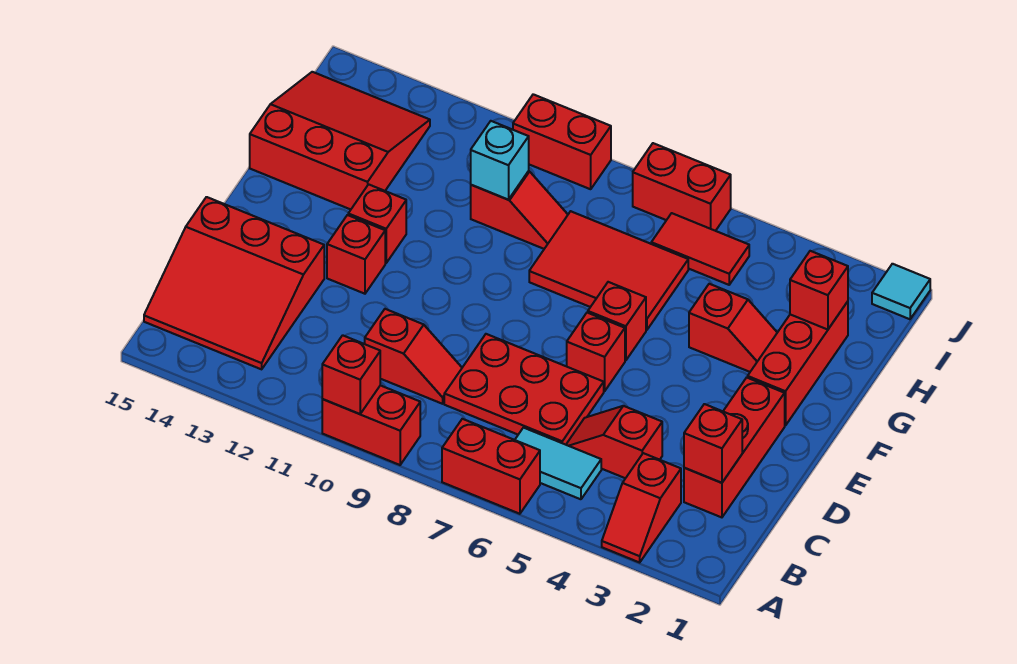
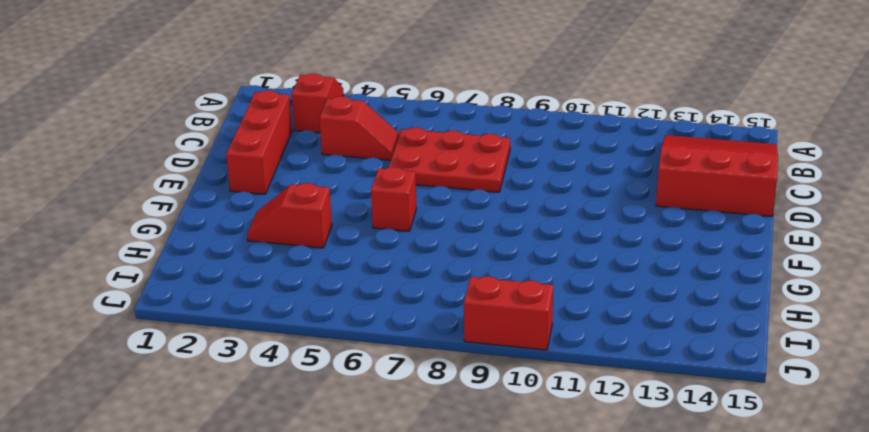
none -> red brick A6:A7 level 1
none -> red brick A9:A10 level 1
none -> cyan tile B5:B6 level 1

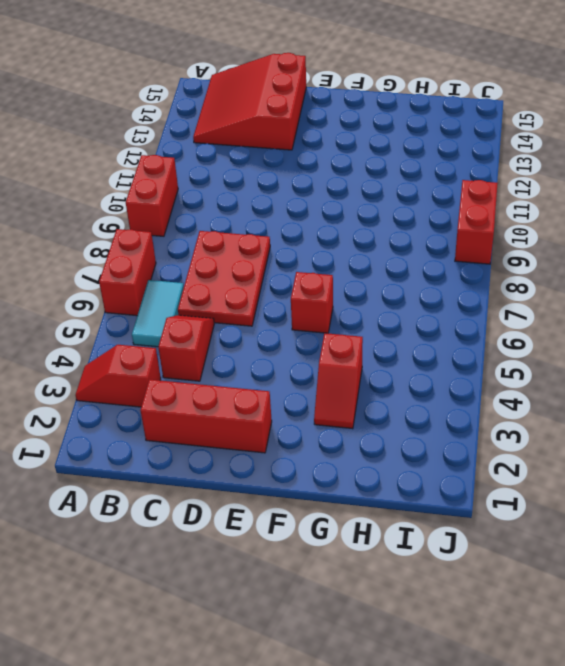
none -> red slope C9:C10 level 1 top 10
none -> red brick E6 level 1
none -> red brick E12 level 1

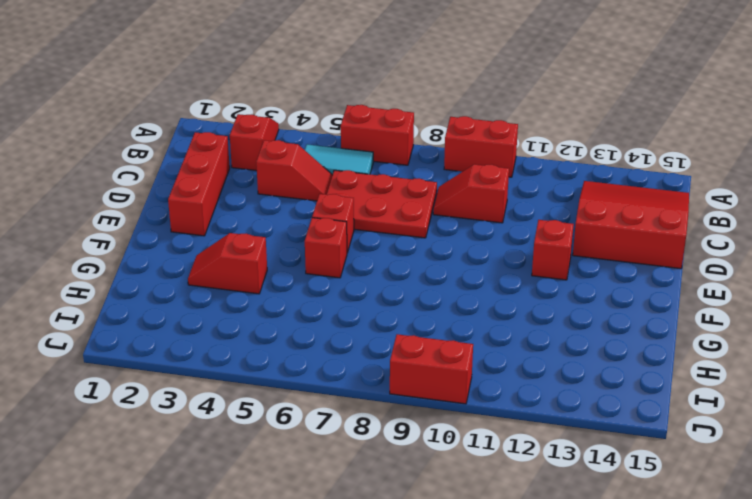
none -> red brick F2:H2 level 1
none -> red brick F12 level 1
none -> red tile G6:H8 level 1

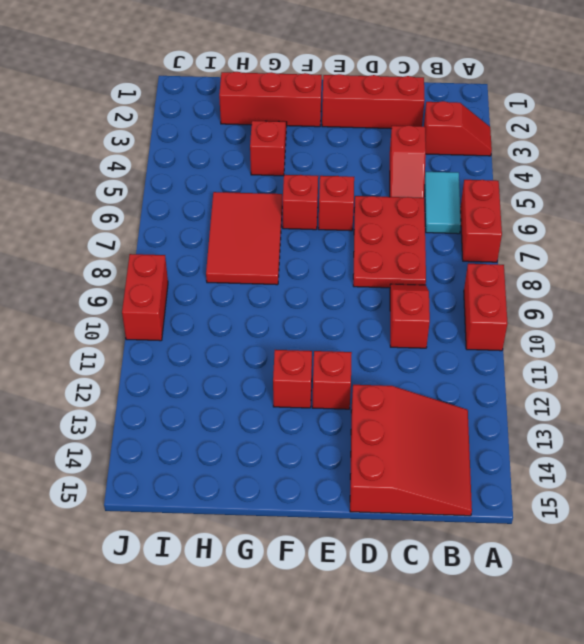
none -> red slope G13:I15 level 1 top G
none -> red slope H9:H10 level 1 top 10
none -> red tile I5:I6 level 1

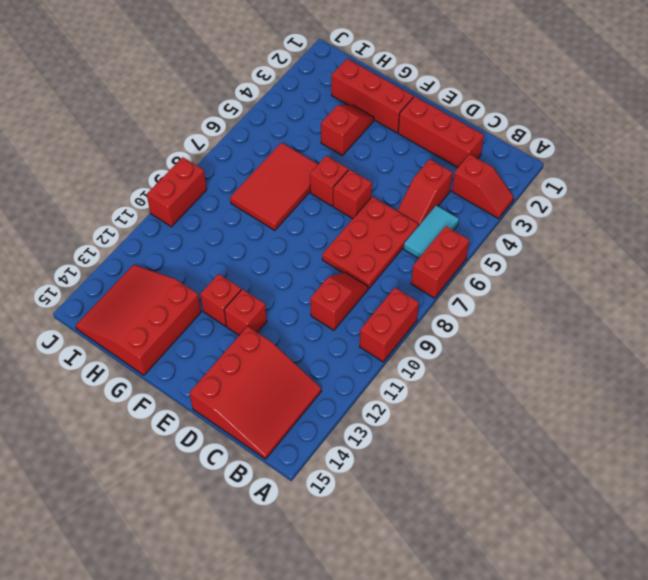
none -> red slope H9:H10 level 1 top 10
none -> red tile I5:I6 level 1
none -> cyan tile J1 level 1

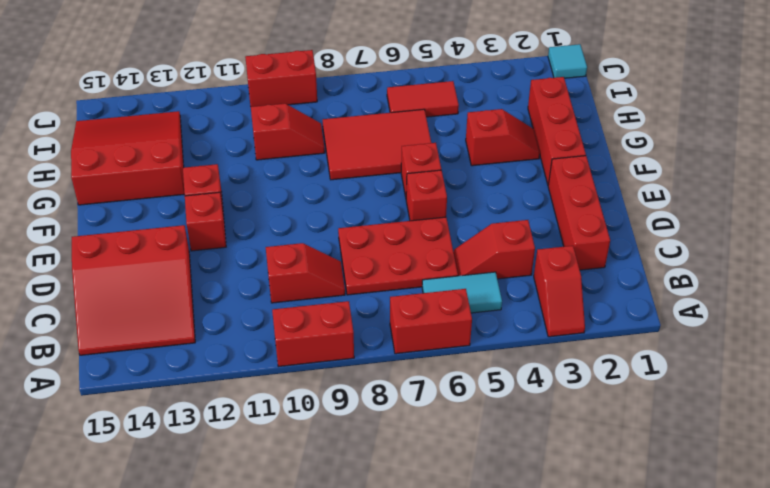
none -> red brick J6:J7 level 1
none -> red brick A10 level 2
none -> red brick C2 level 2

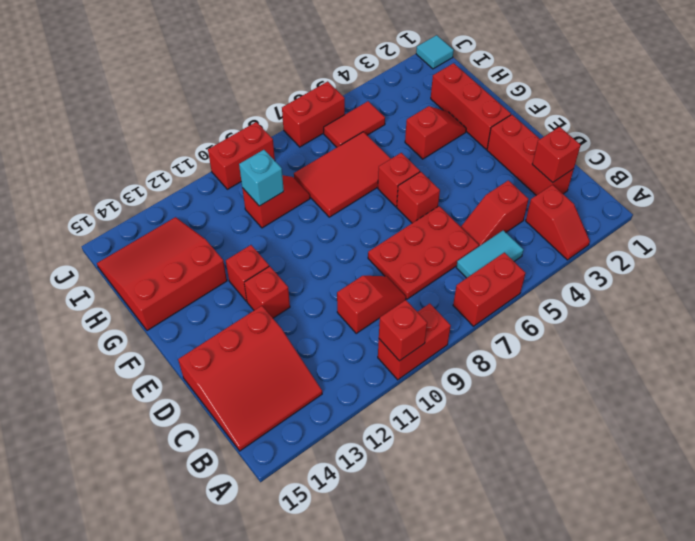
none -> red brick H2 level 2

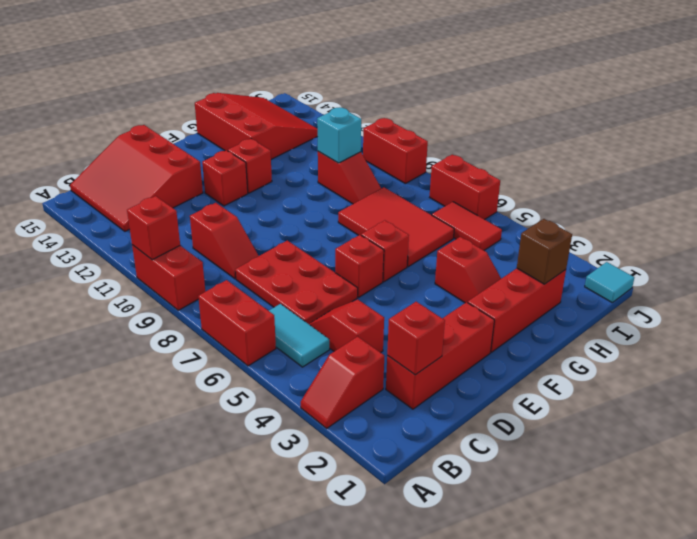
brown brick H2 level 2 -> red brick H2 level 2

